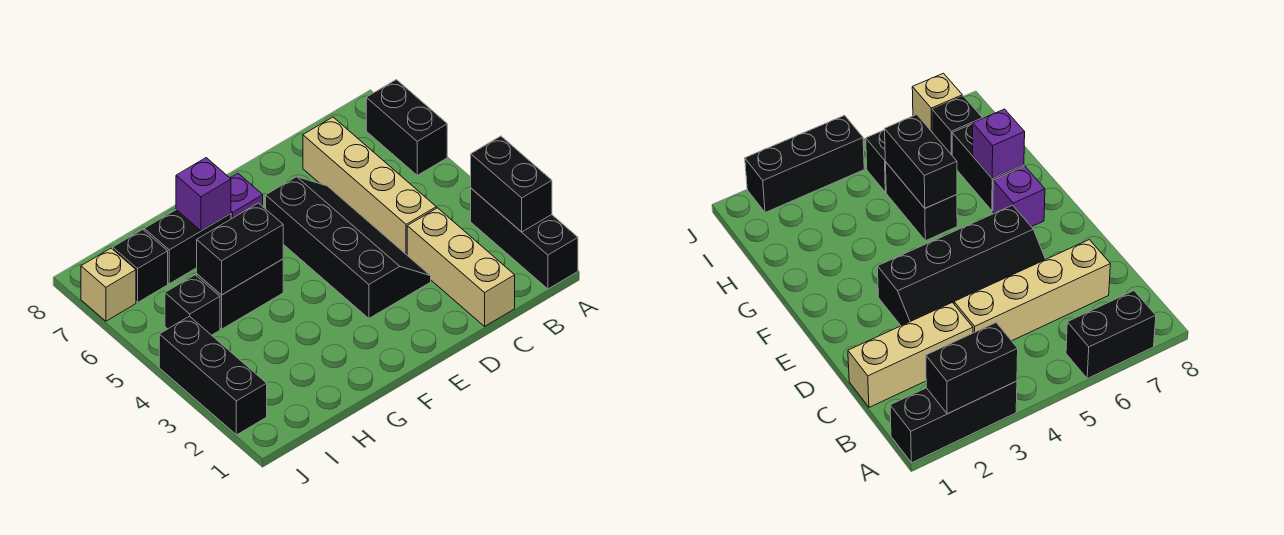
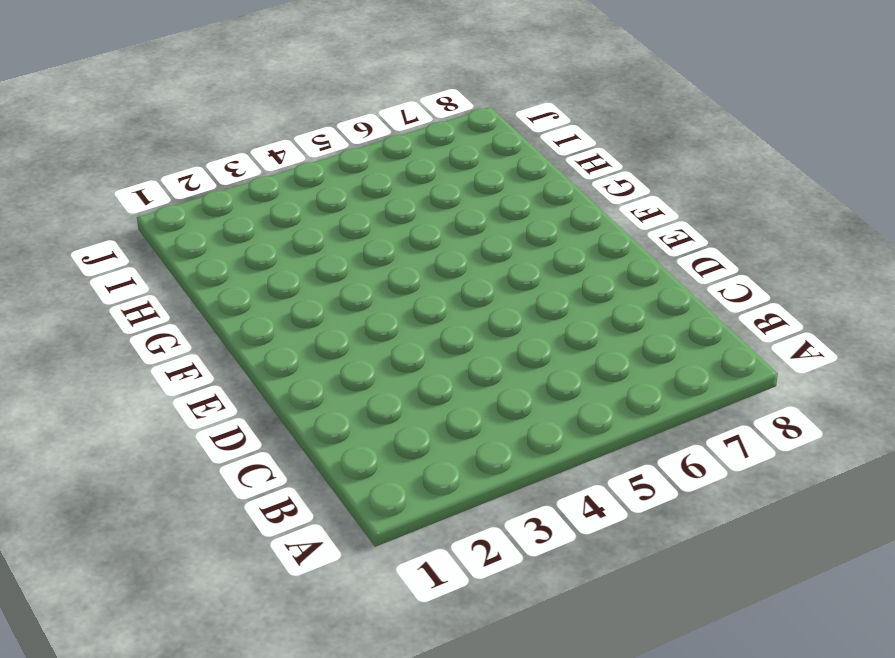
none -> black brick A1:A3 level 1
none -> black brick A6:A7 level 1
none -> tan brick C1:C3 level 1

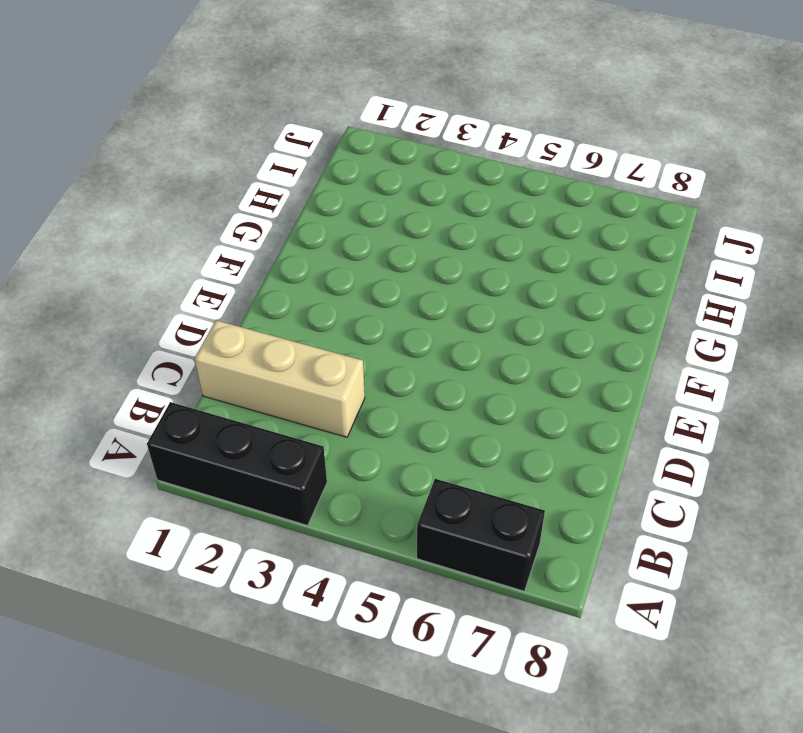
none -> tan brick C4:C7 level 1
none -> black slope D3:E6 level 1 top E
none -> purple brick F7 level 1

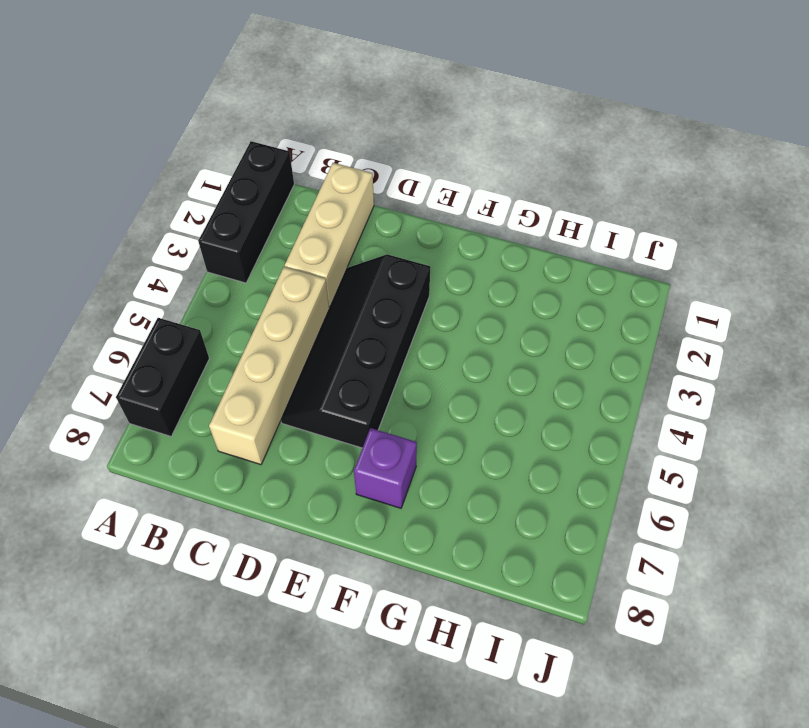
none -> black brick G5:H5 level 1
none -> black brick G7:H7 level 1
none -> black brick I5 level 1

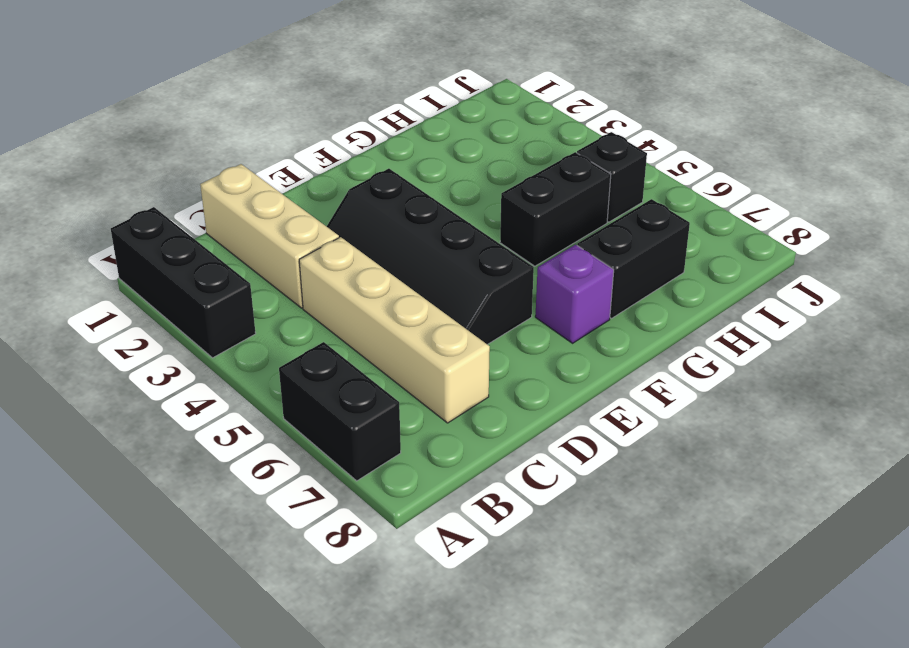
none -> black brick I7 level 1
none -> black brick J2:J4 level 1
none -> tan brick J7 level 1

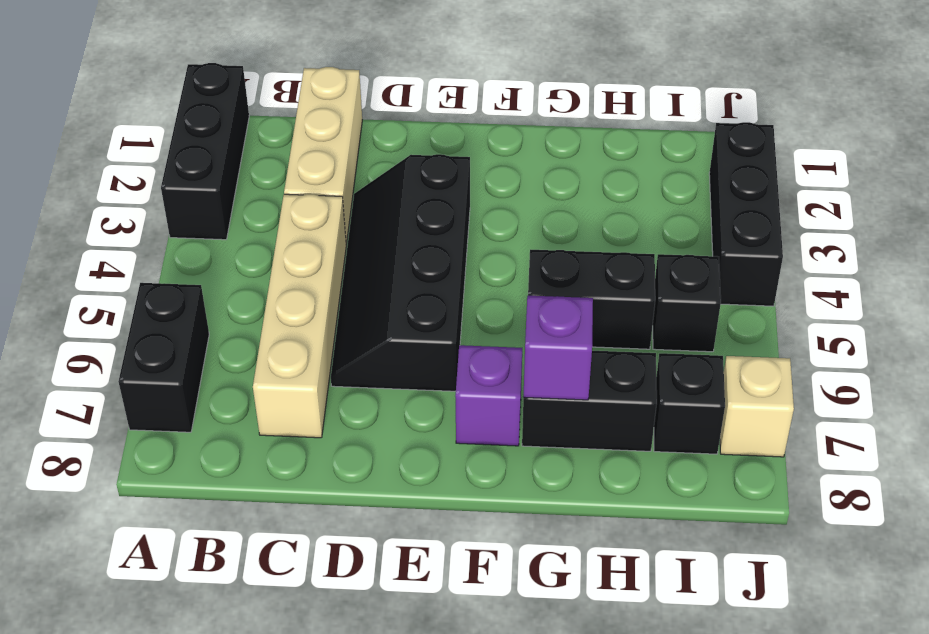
none -> black brick A2:A3 level 2
none -> black brick G5:H5 level 2

